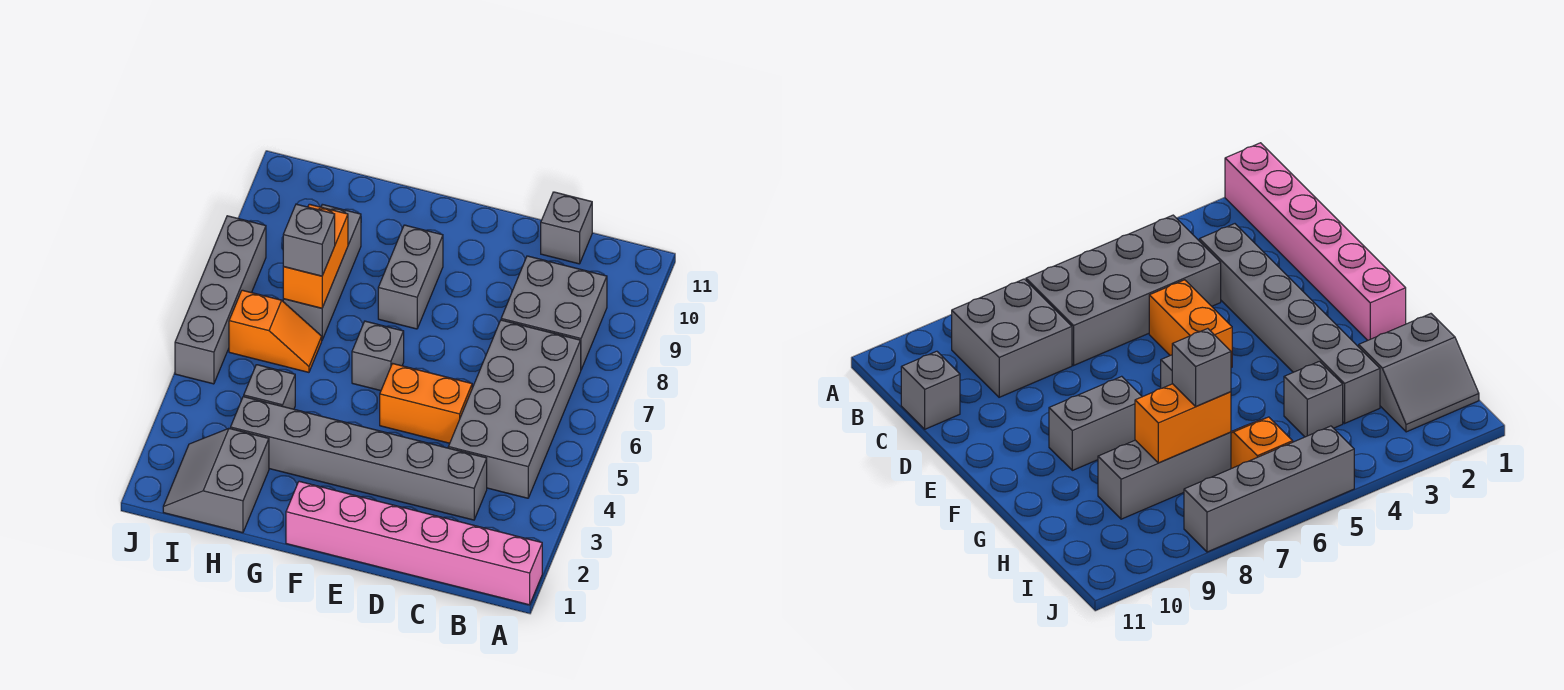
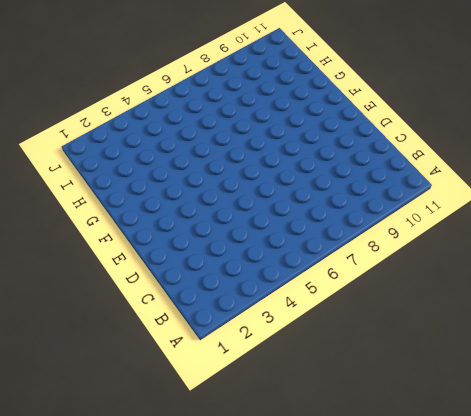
none -> pink brick A1:F1 level 1
none -> grey brick B4:C7 level 1
none -> grey brick B8:C9 level 1

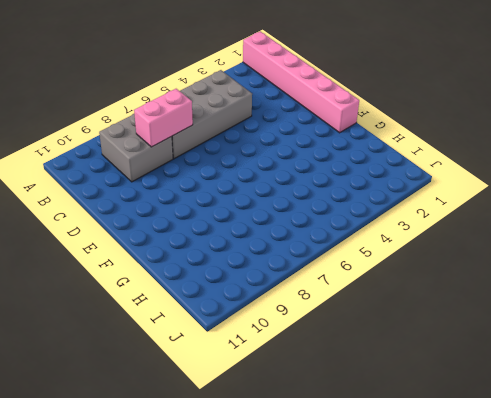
pink brick C7:C8 level 2 -> none
none -> grey brick C3:H3 level 1
none -> grey brick C11 level 1
none -> orange brick D5:E5 level 1

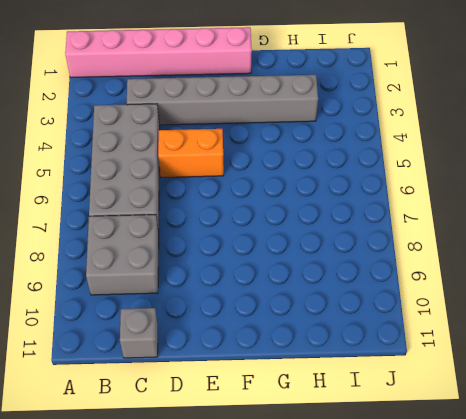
none -> grey brick F6 level 1
none -> grey brick F8:F9 level 1
none -> grey slope H1:I2 level 1 top H

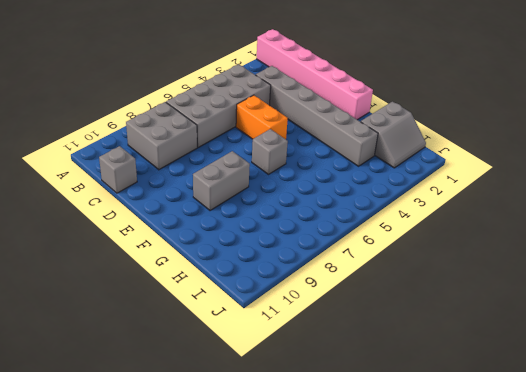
none -> grey brick H4 level 1
none -> orange slope H6:I6 level 1 top I
none -> grey brick H7:H9 level 1

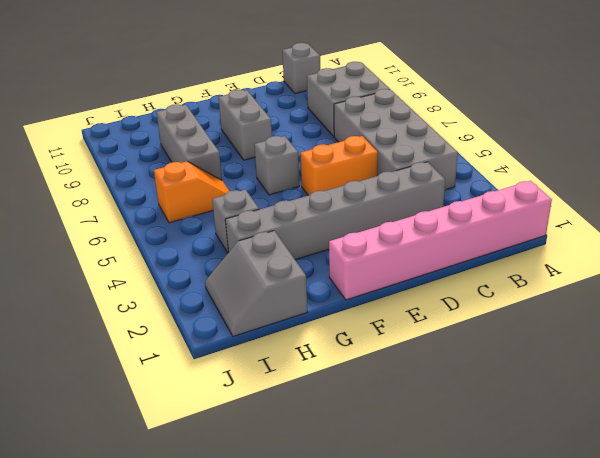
none -> grey brick J5:J8 level 1
none -> orange brick H7:H8 level 2
none -> grey brick H7 level 3

